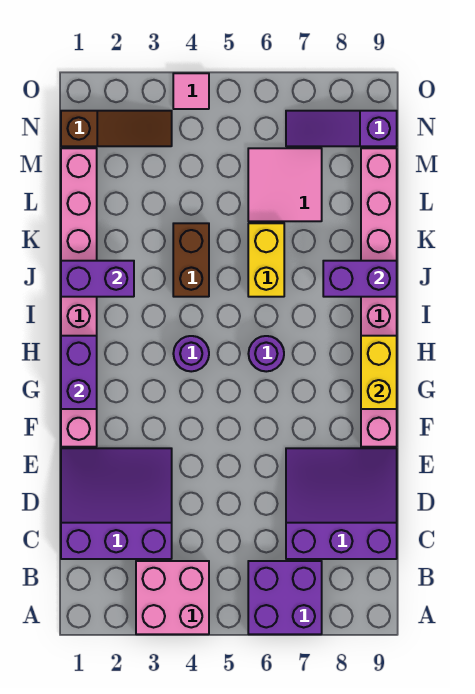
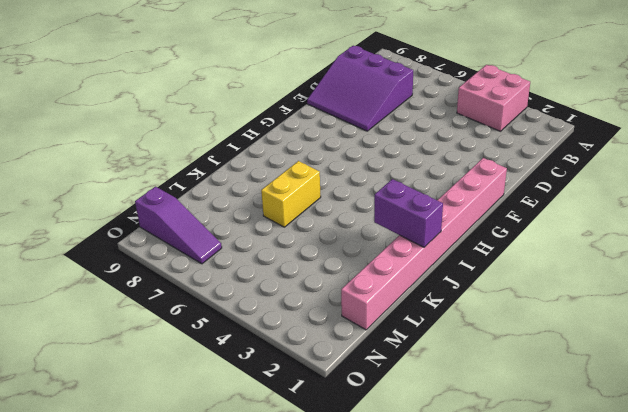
none -> purple brick A6:B7 level 1
none -> purple slope C1:E3 level 1 top C
none -> pink brick F9:M9 level 1

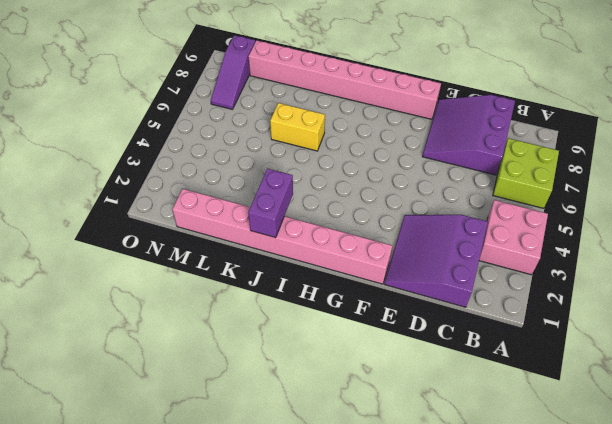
lime brick A6:B7 level 1 -> purple brick A6:B7 level 1
none -> purple round brick H4 level 1
none -> purple round brick H6 level 1
none -> brown brick J4:K4 level 1

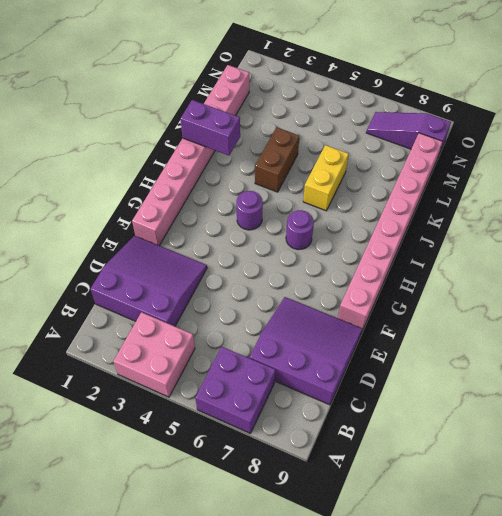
none -> pink tile L6:M7 level 1
none -> brown slope N1:N3 level 1 top 1
none -> pink tile O4 level 1

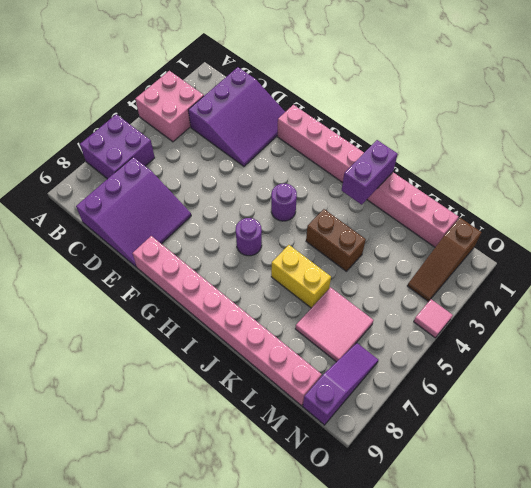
none -> purple brick G1:H1 level 2
none -> yellow brick G9:H9 level 2
none -> purple brick J8:J9 level 2

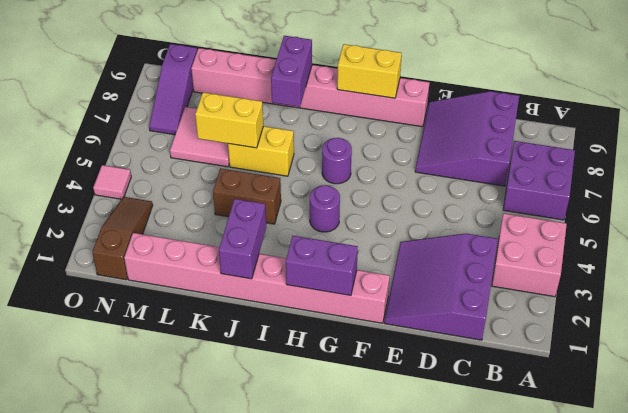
yellow brick K6:L6 level 2 -> none

